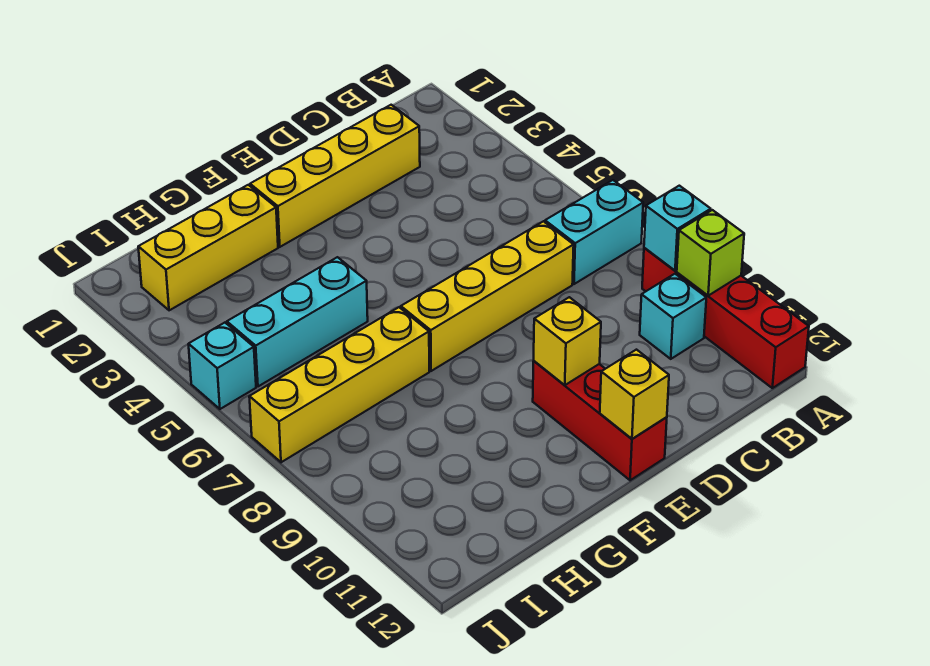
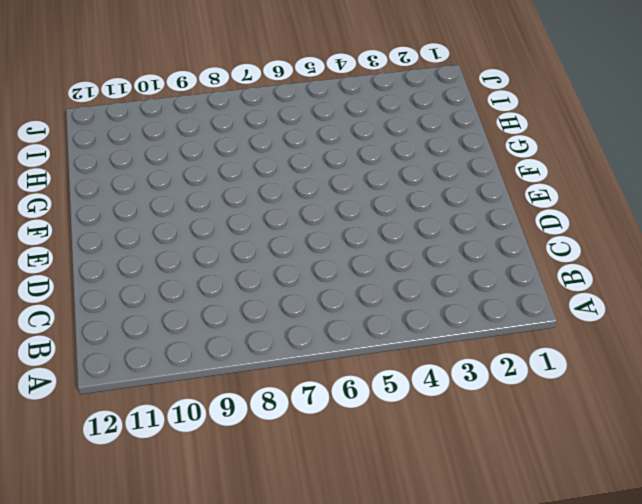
none -> cyan brick A7:B7 level 1
none -> red brick A9:A12 level 1
none -> cyan brick B10 level 1

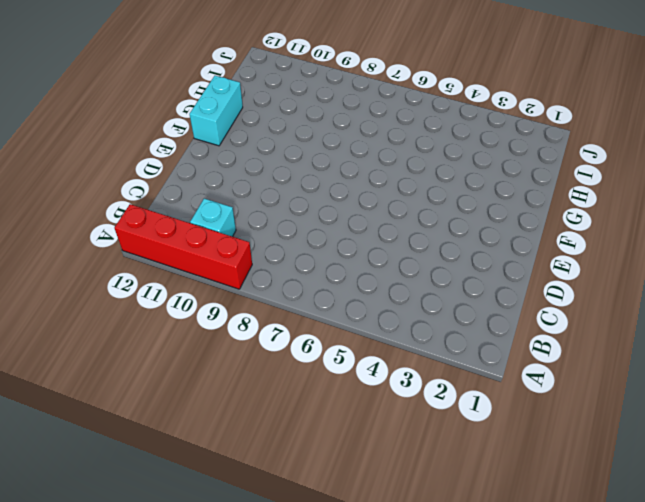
cyan brick F12:G12 level 1 -> cyan brick A7:B7 level 1
none -> yellow brick C2:F2 level 1
none -> yellow brick C7:F7 level 1
none -> red brick E10:E12 level 1

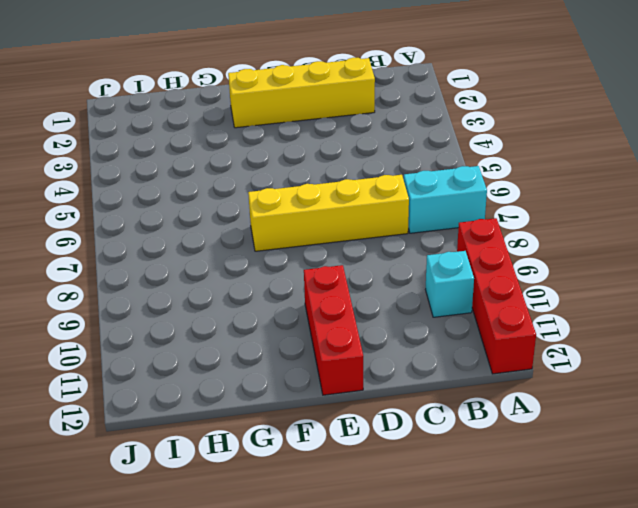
none -> yellow brick G2:I2 level 1
none -> cyan brick G5:I5 level 1
none -> yellow brick G7:J7 level 1

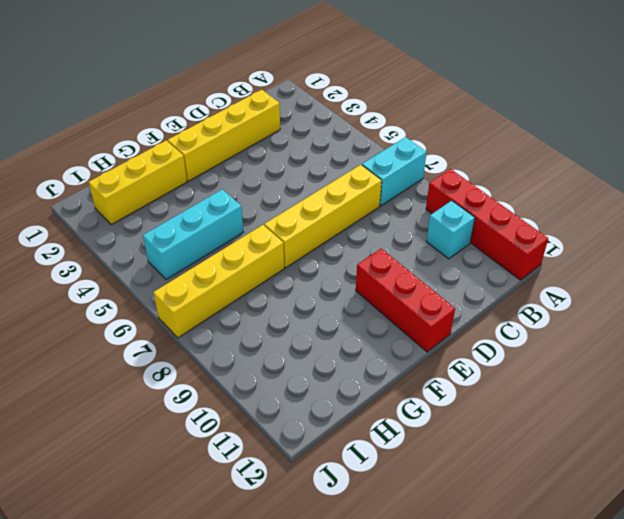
none -> cyan brick J5 level 1
none -> cyan brick A9 level 2
none -> lime brick A10 level 2

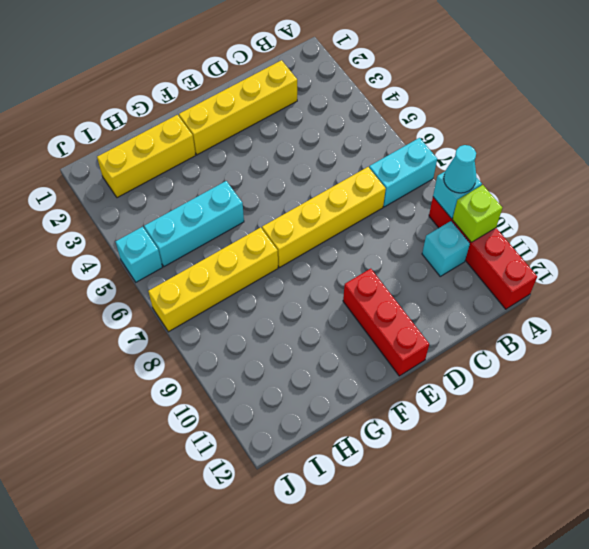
cyan cone A9 level 3 -> none
none -> yellow brick E10 level 2
none -> yellow brick E12 level 2

